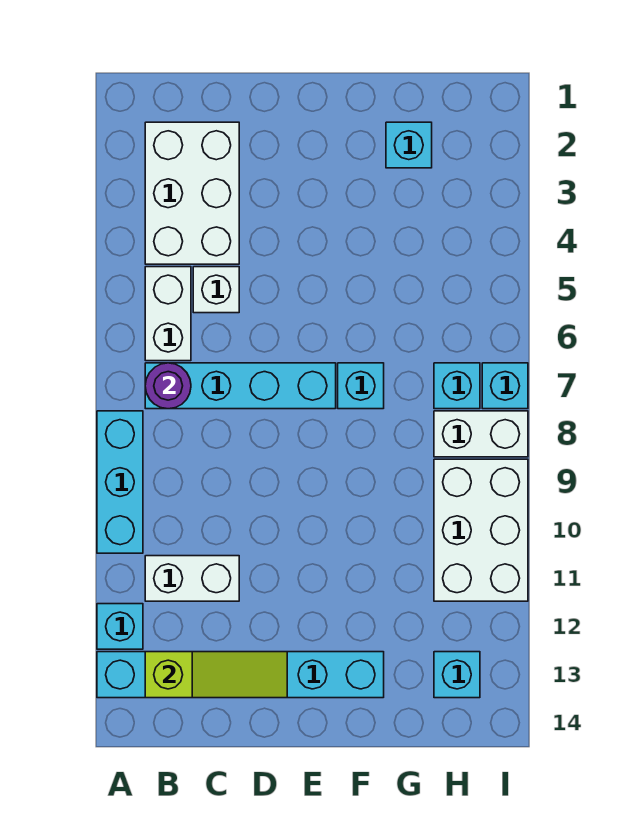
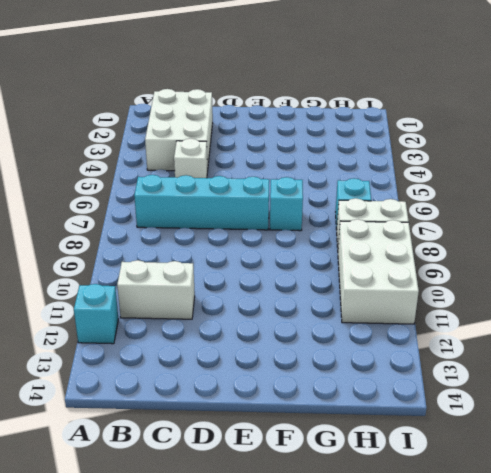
none -> cyan brick A8:A10 level 1
none -> cyan brick A13:F13 level 1
none -> white brick B5:B6 level 1

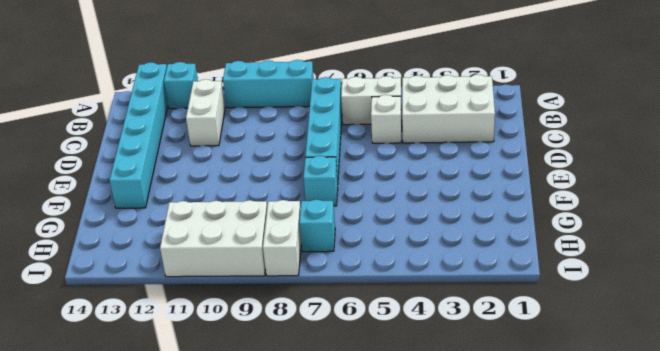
none -> cyan brick G2 level 1
none -> cyan brick H13 level 1
none -> cyan brick I7 level 1

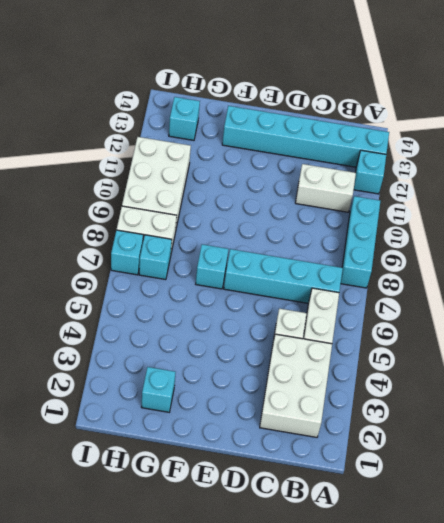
none -> purple round brick B7 level 2
none -> lime slope B13:D13 level 2 top B

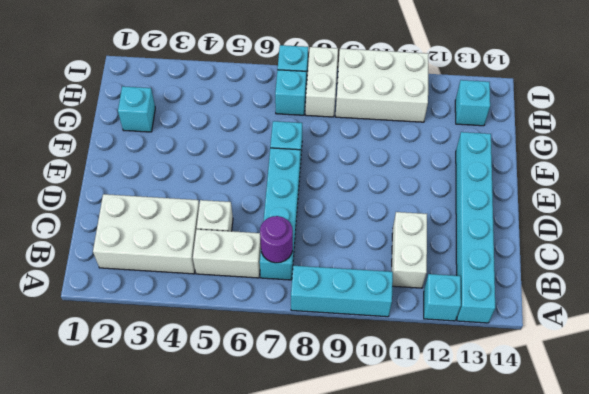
none -> lime slope B13:D13 level 2 top B

